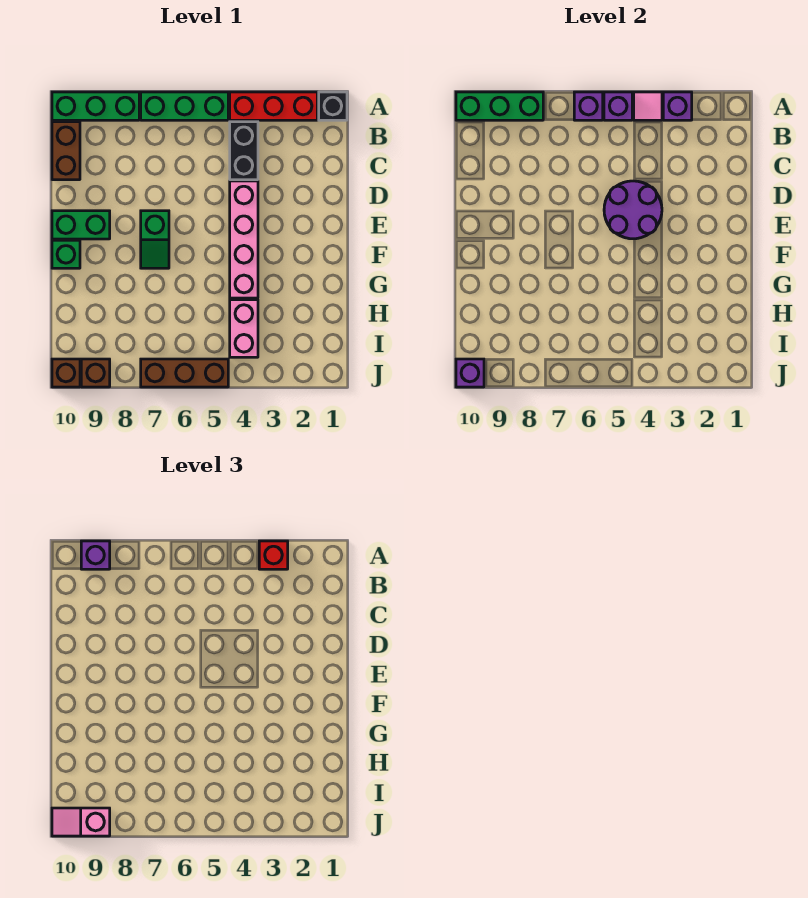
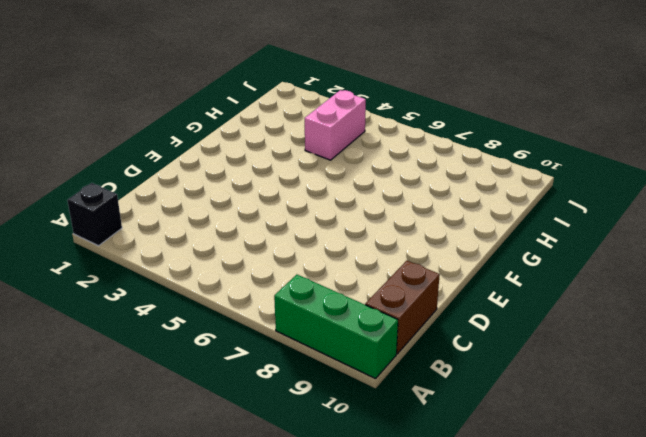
none -> red brick A2:A4 level 1
none -> green brick A5:A7 level 1
none -> black brick B4:C4 level 1

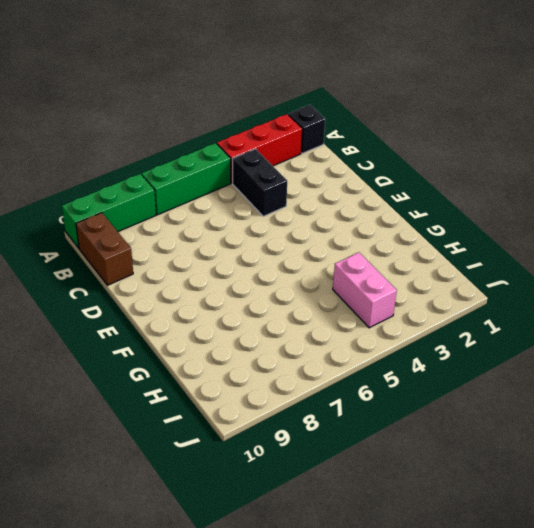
none -> pink brick D4:G4 level 1
none -> green slope E7:F7 level 1 top E
none -> green brick E9:E10 level 1

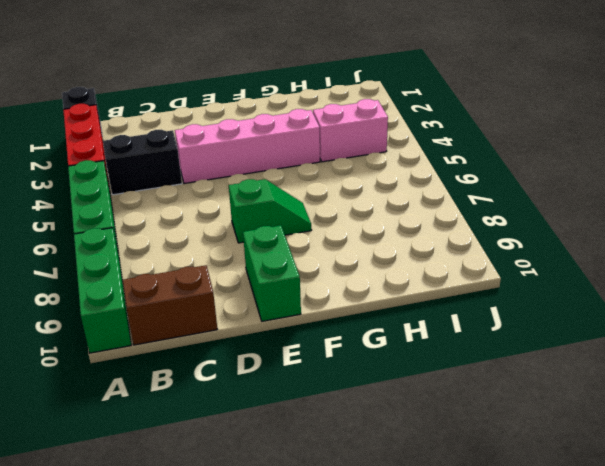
none -> green brick F10 level 1
none -> brown brick J5:J7 level 1
none -> brown brick J9 level 1

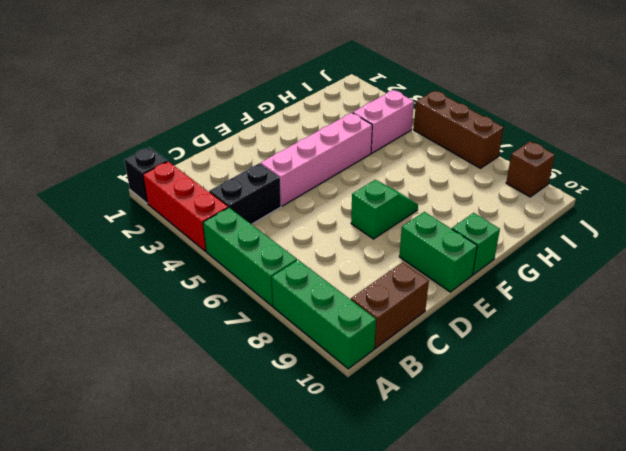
none -> brown brick J10 level 1
none -> purple brick A3 level 2
none -> pink tile A4 level 2

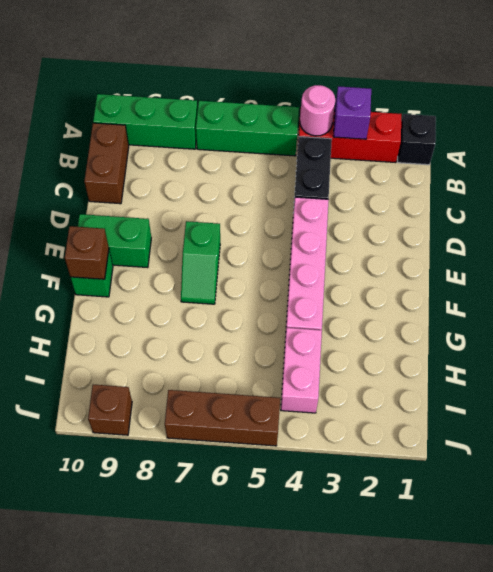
pink round brick A4 level 2 -> pink tile A4 level 2
brown brick F10 level 2 -> brown brick J10 level 1
none -> purple brick A5 level 2
none -> purple brick A6 level 2
none -> green brick A8:A10 level 2

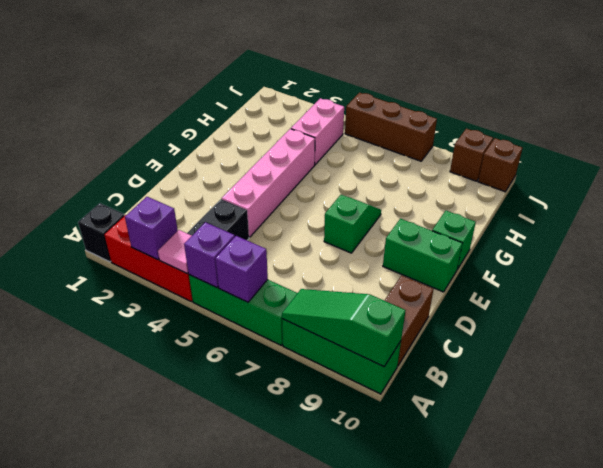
green slope A8:A10 level 2 top 10 -> green brick A8:A10 level 2
none -> purple round brick D4:E5 level 2
none -> purple brick J10 level 2
none -> red brick A3 level 3

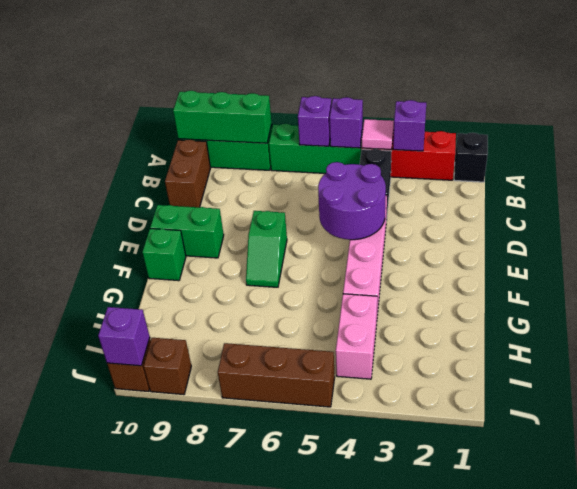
none -> red brick A3 level 3
none -> purple brick A9 level 3
none -> pink slope J9:J10 level 3 top 9

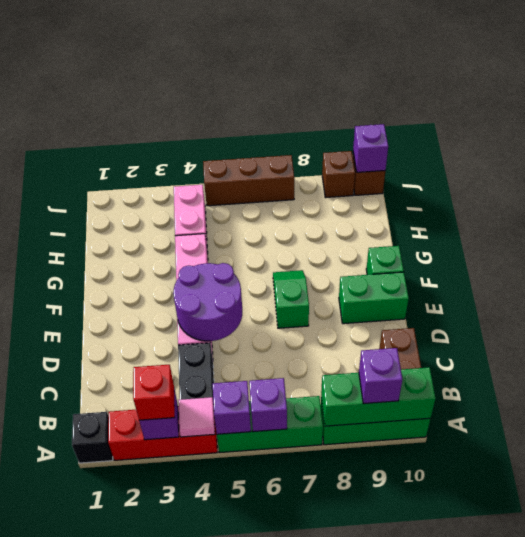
none -> pink slope J9:J10 level 3 top 9

